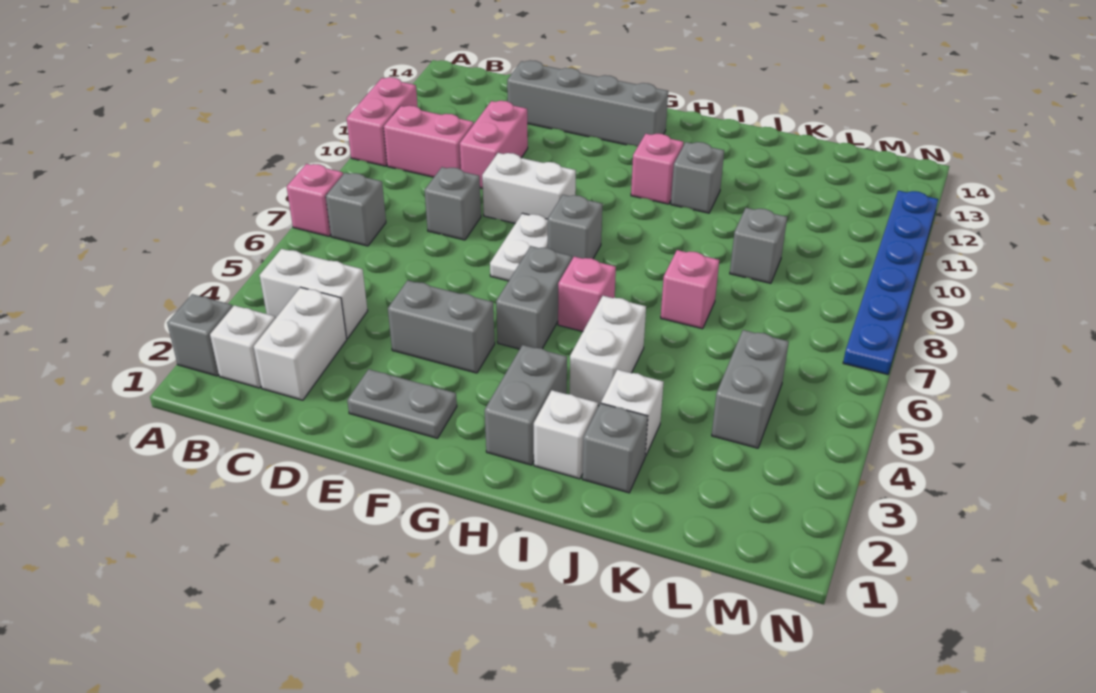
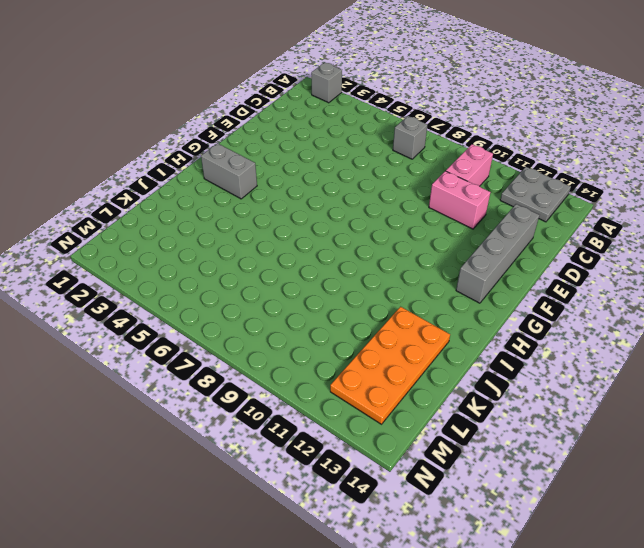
grey plate A12:B13 level 1 -> none
orange plate J12:M13 level 1 -> none
none -> pink brick A7 level 1
none -> pink brick A10:A11 level 1
none -> white brick B2 level 1

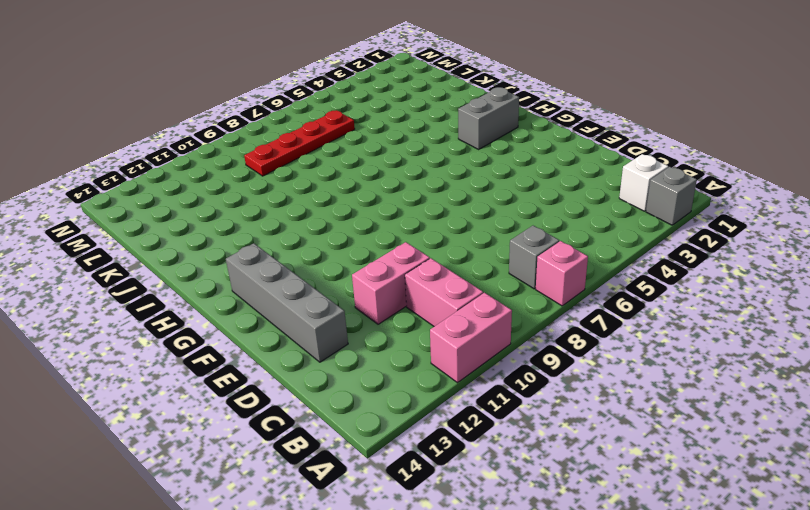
red plate L6:L9 level 1 -> none
none -> white brick B4:C4 level 1
none -> white brick C2:C3 level 1
none -> grey brick D8 level 1

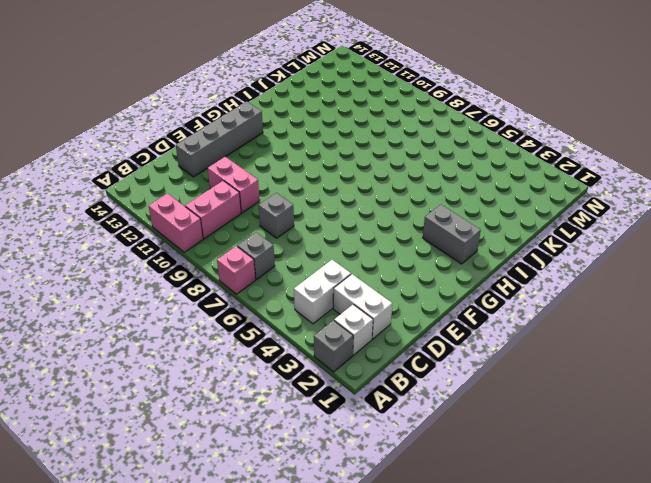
none -> grey plate E2:F2 level 1
none -> grey brick E4:F4 level 1
none -> white brick E9:F9 level 1

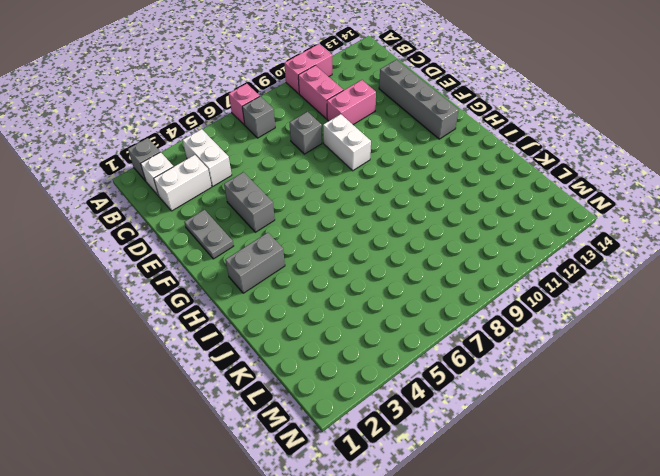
none -> white plate F7:F8 level 1
none -> grey brick G5:G6 level 1
none -> grey brick G8 level 1

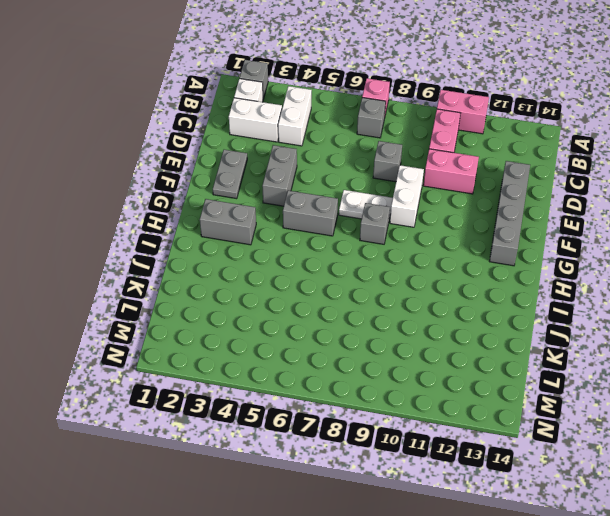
none -> pink brick H6 level 1
none -> pink brick H11 level 1
none -> white brick I2 level 1

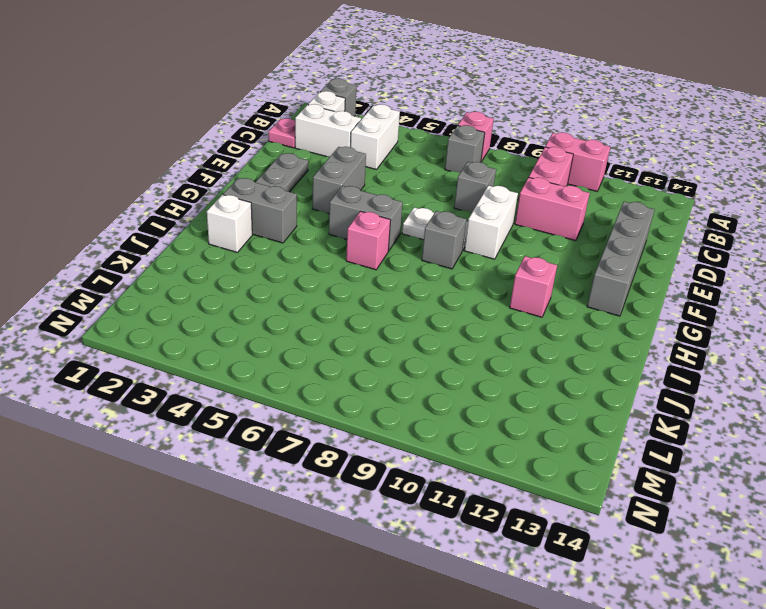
pink plate C1 level 1 -> none
none -> white brick I4:I5 level 1
none -> grey brick I11 level 1
none -> grey brick J2 level 1

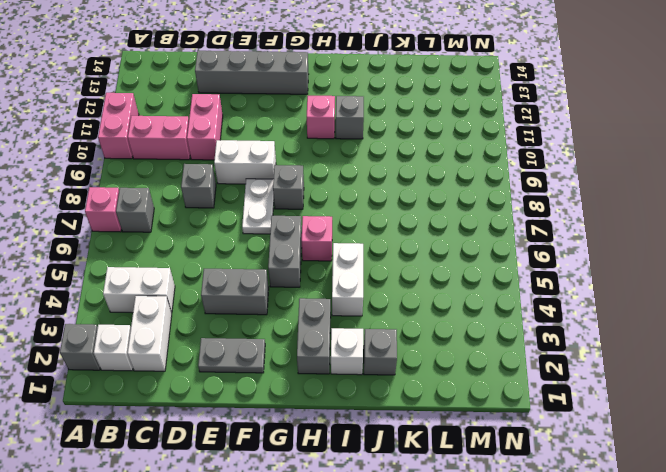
none -> white brick J3 level 1
none -> pink brick J7 level 1
none -> grey brick K9 level 1

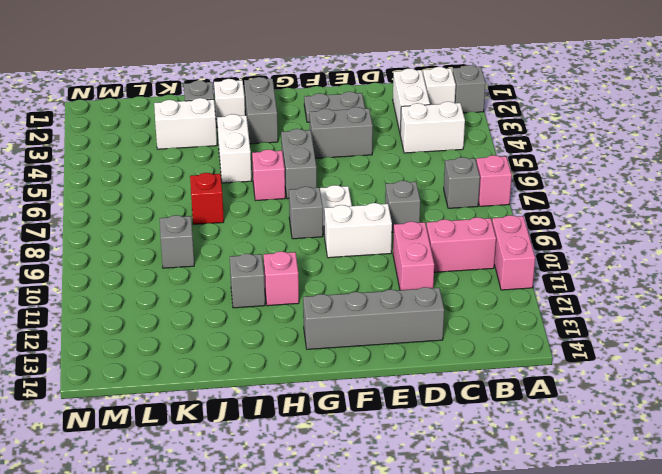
white brick J3:K3 level 1 -> white brick J3 level 1
red brick J7 level 1 -> pink brick J7 level 1
none -> grey brick L4:L5 level 1
none -> blue plate N7:N12 level 1

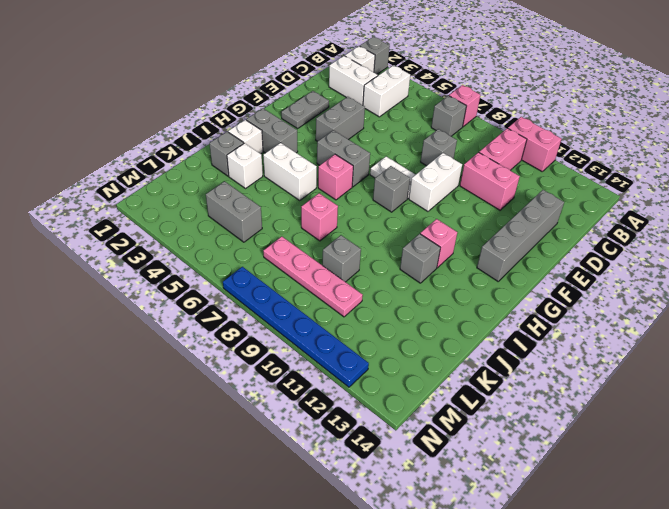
pink plate L7:L10 level 1 -> none

